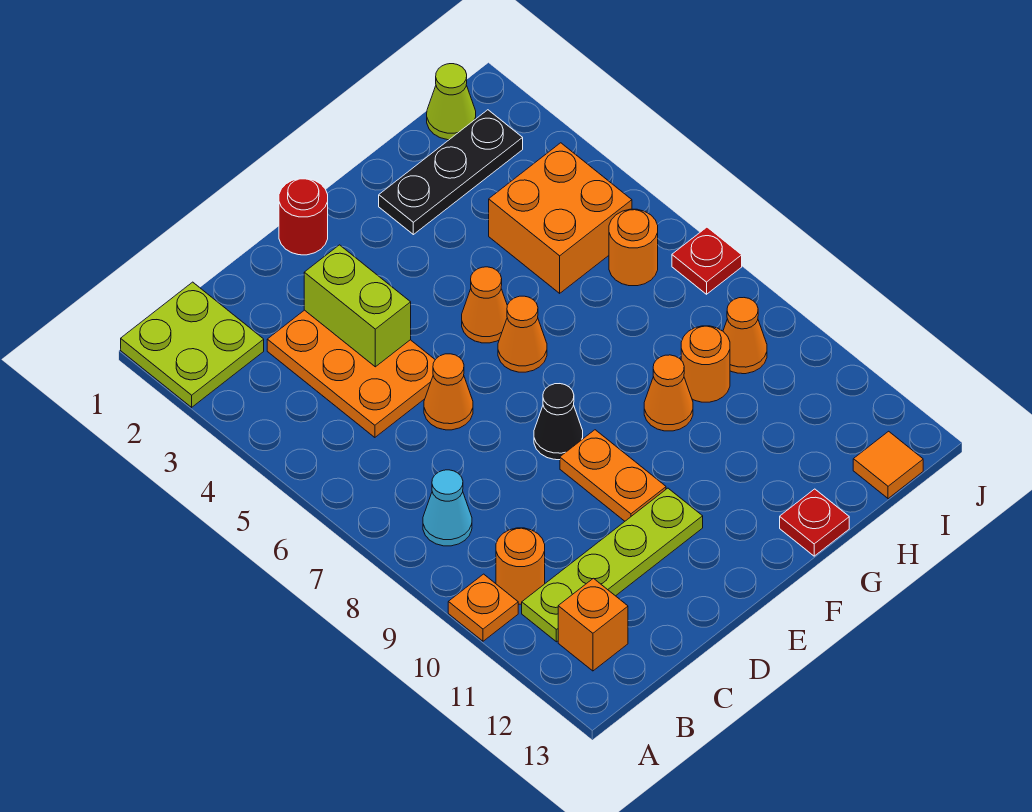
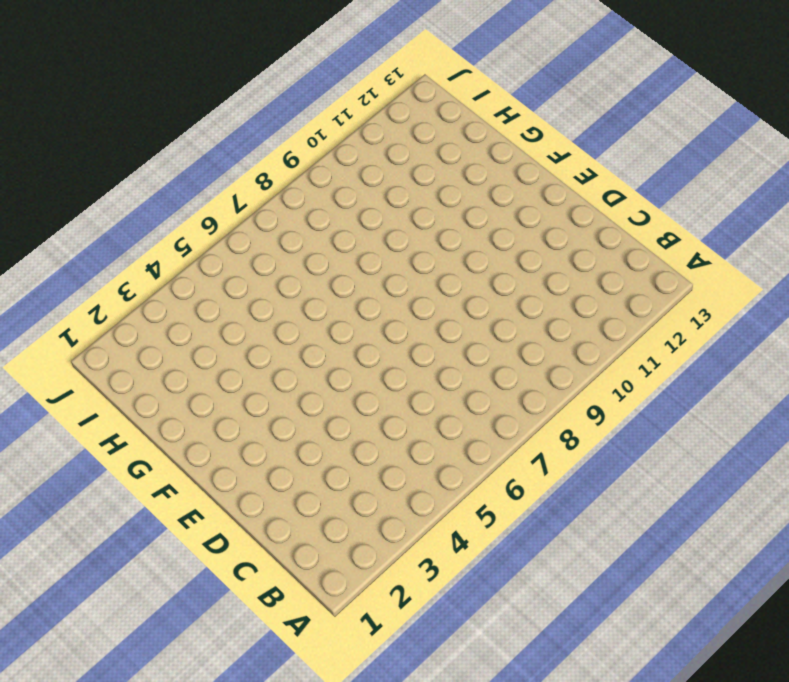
none -> lime plate A1:B2 level 1
none -> orange plate A10 level 1
none -> cyan cone B8 level 1

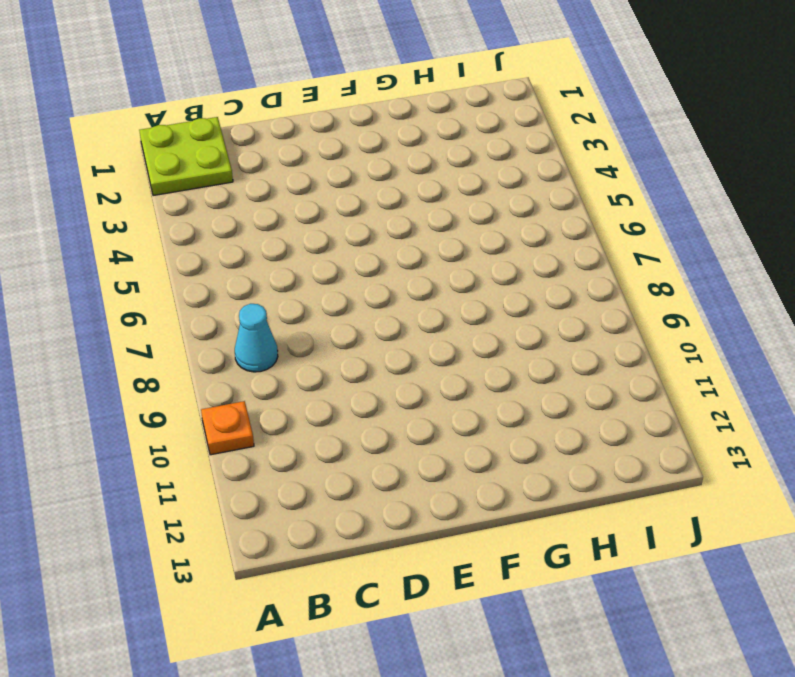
none -> orange round brick B10 level 1
none -> lime plate B11:E11 level 1
none -> orange brick B12 level 1

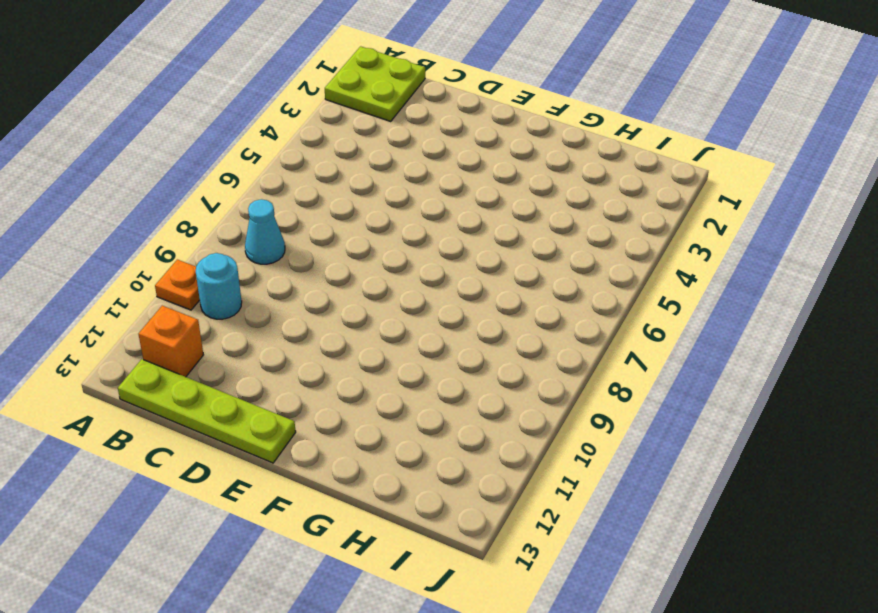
cyan round brick B10 level 1 -> orange round brick B10 level 1
lime plate B13:E13 level 1 -> lime plate B11:E11 level 1
none -> orange plate C3:D5 level 1
none -> orange cone D6 level 1
none -> red round brick E1 level 1

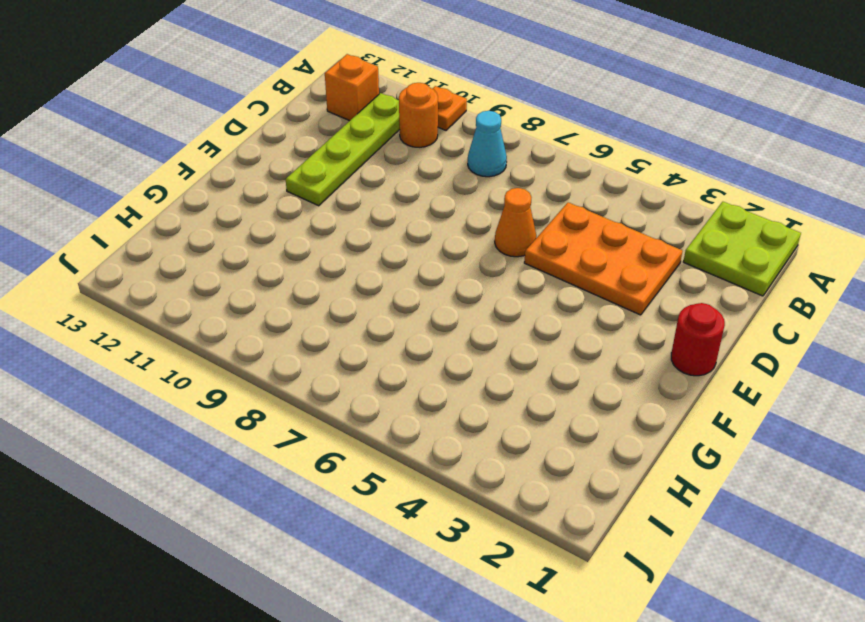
none -> black cone E8 level 1
none -> orange plate E9:E10 level 1
none -> orange cone F5 level 1

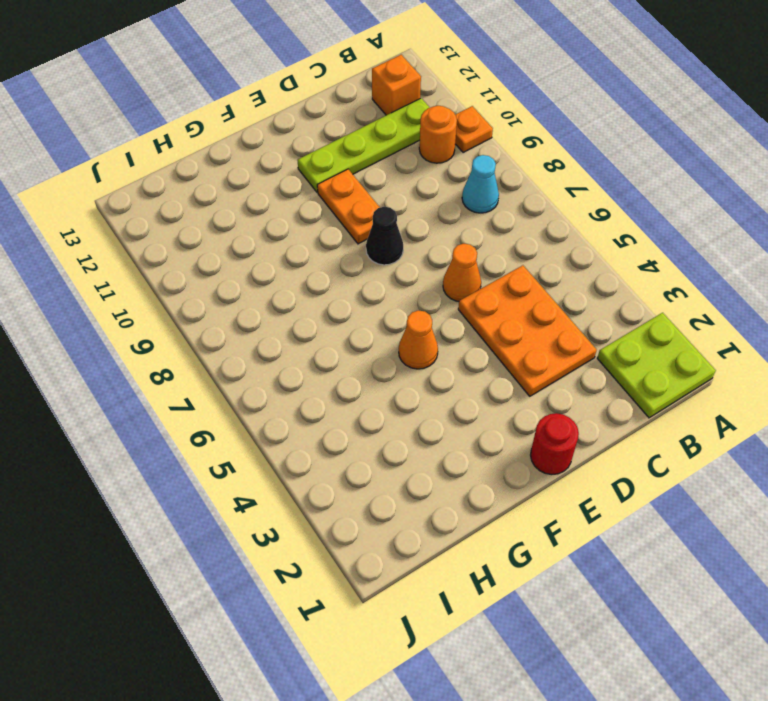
none -> orange cone F6 level 1
none -> black plate G2:I2 level 1
none -> orange cone G9 level 1

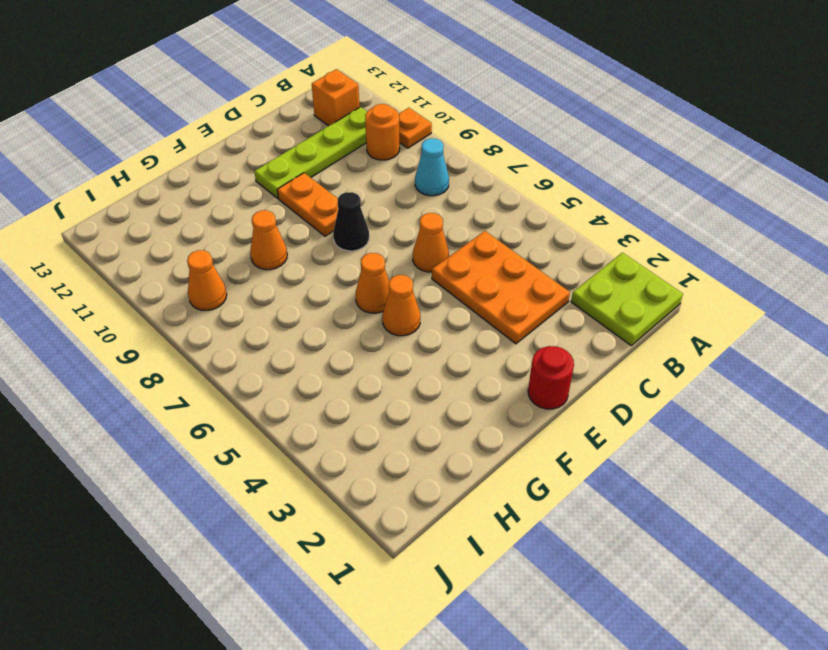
none -> black plate G2:I2 level 1
none -> red plate G13 level 1
none -> orange brick H4:I5 level 1

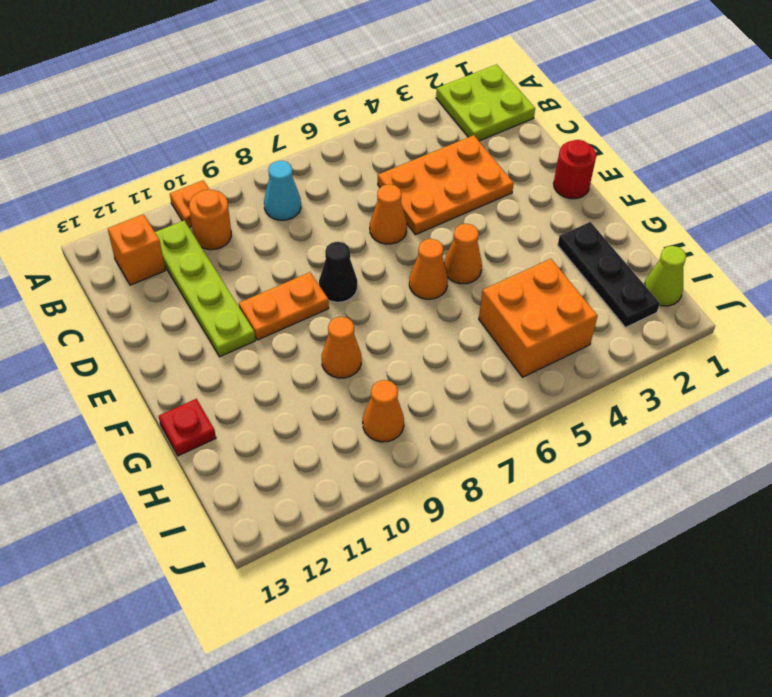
none -> orange round brick H9 level 1
none -> orange round brick I6 level 1
none -> orange tile I13 level 1

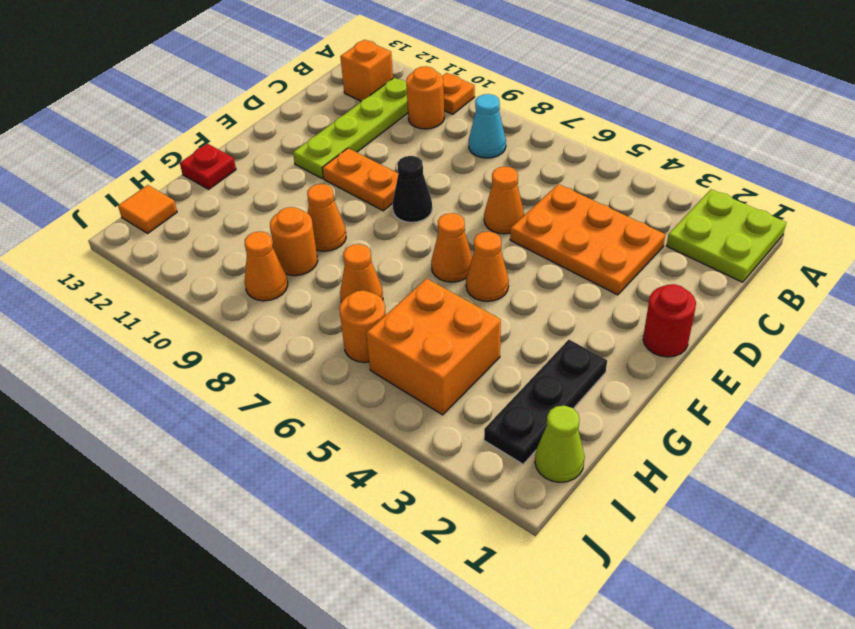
orange cone H7 level 1 -> none
none -> red plate J7 level 1
none -> lime brick D3:D4 level 2

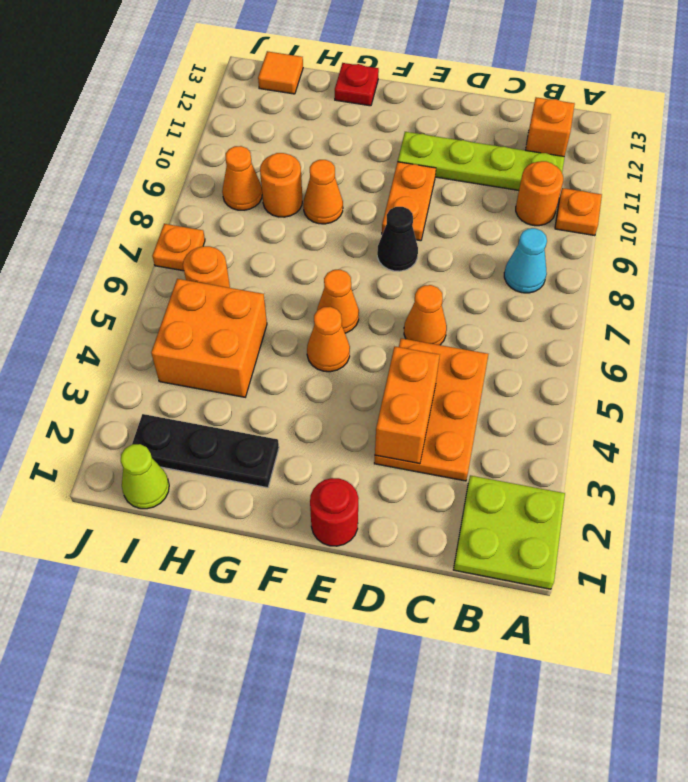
orange brick D3:D4 level 2 -> lime brick D3:D4 level 2
orange plate J7 level 1 -> red plate J7 level 1

